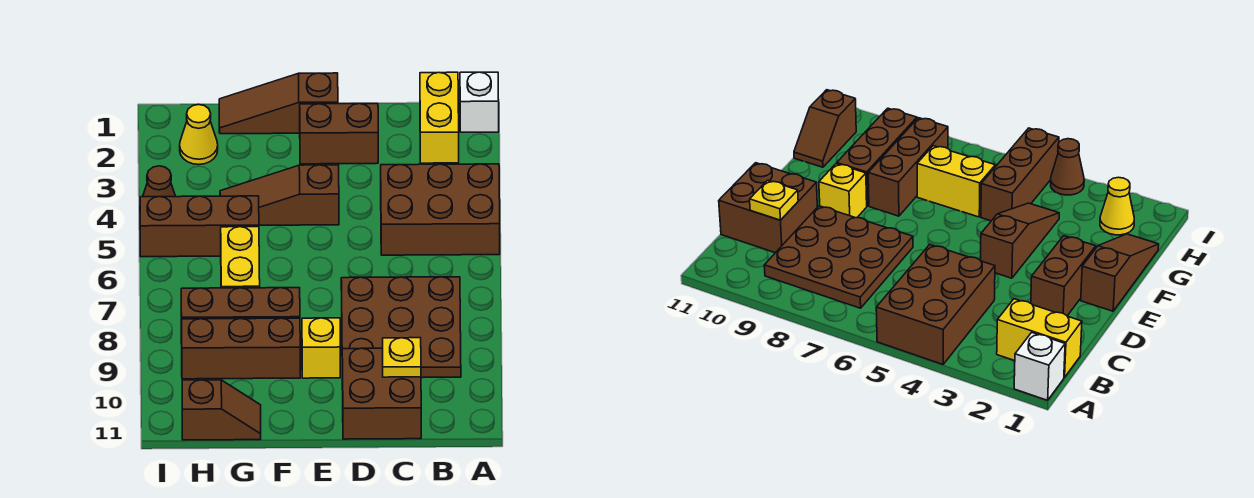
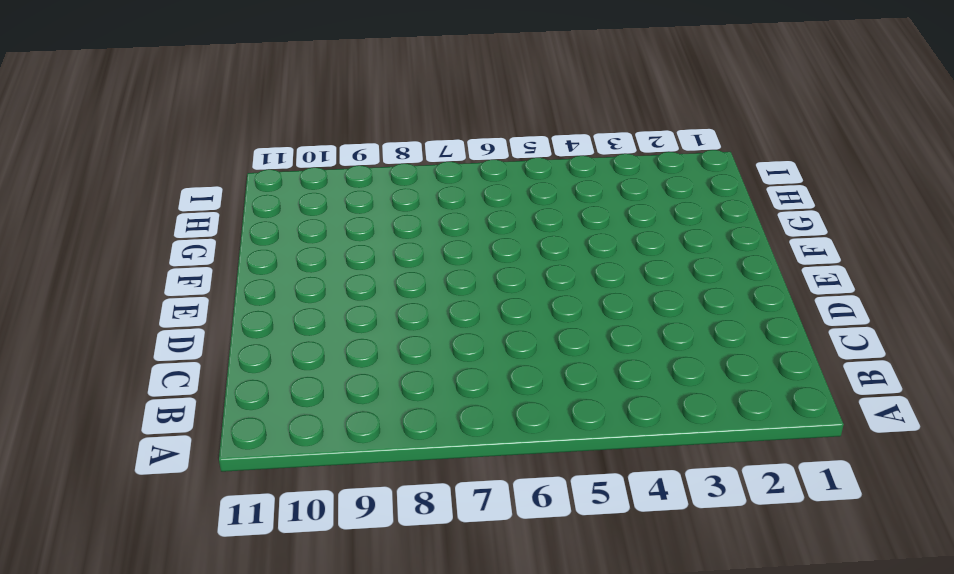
none -> white brick A1 level 1
none -> brown brick A4:C5 level 1
none -> yellow brick B1:B2 level 1

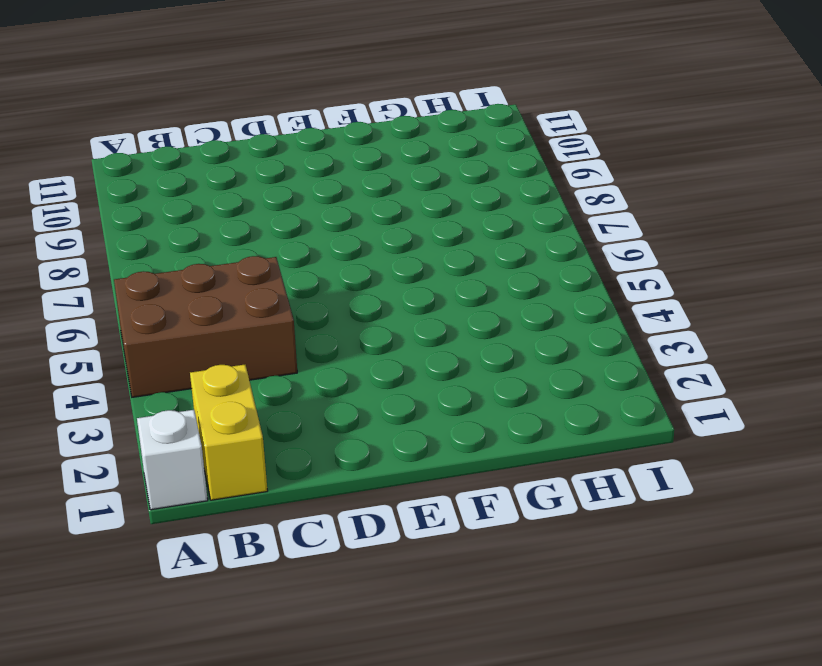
none -> brown plate B7:D9 level 1
none -> brown brick C10:D11 level 1
none -> brown brick D2:E2 level 1

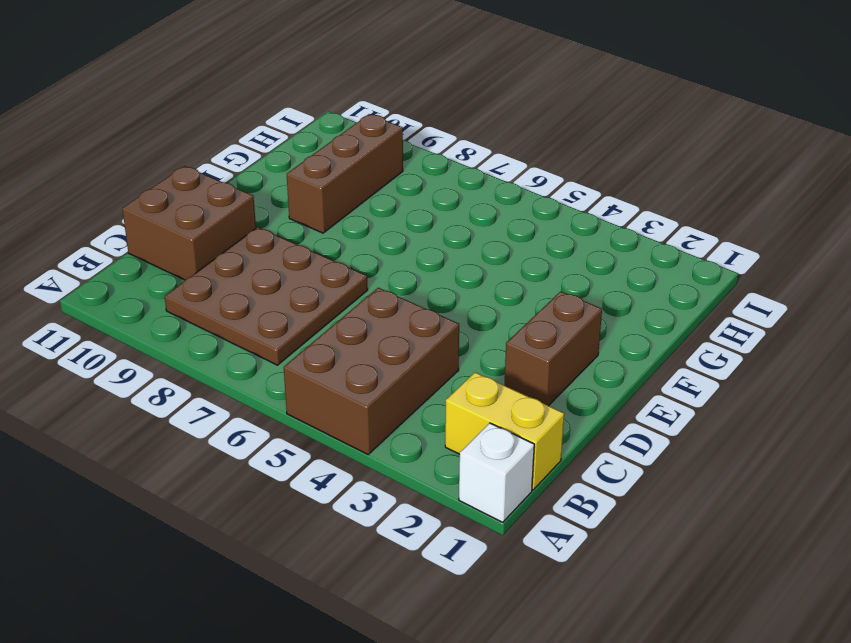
none -> brown slope E1:G1 level 1 top E
none -> brown slope E4:G4 level 1 top E
none -> yellow brick E9 level 1

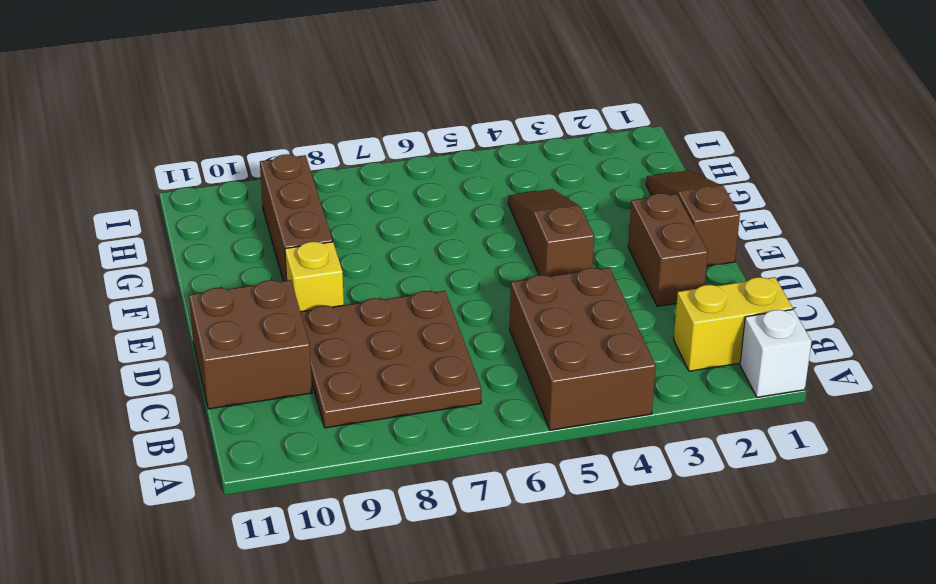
none -> brown brick F8:H8 level 1
none -> brown brick G5:I5 level 1
none -> yellow brick G6:G7 level 1

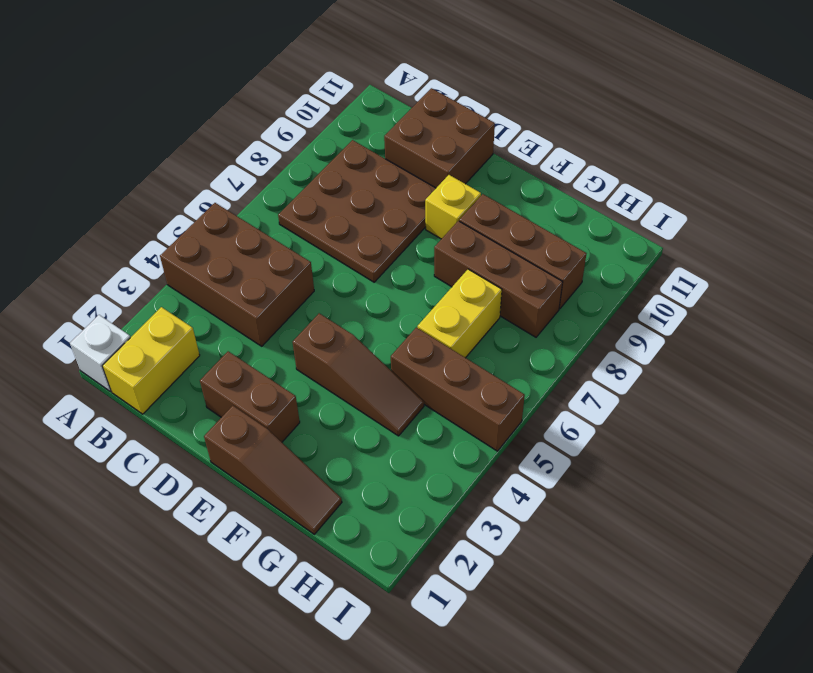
none -> brown slope G11:H11 level 1 top H
none -> yellow cone H2 level 1
none -> brown cone I4 level 1

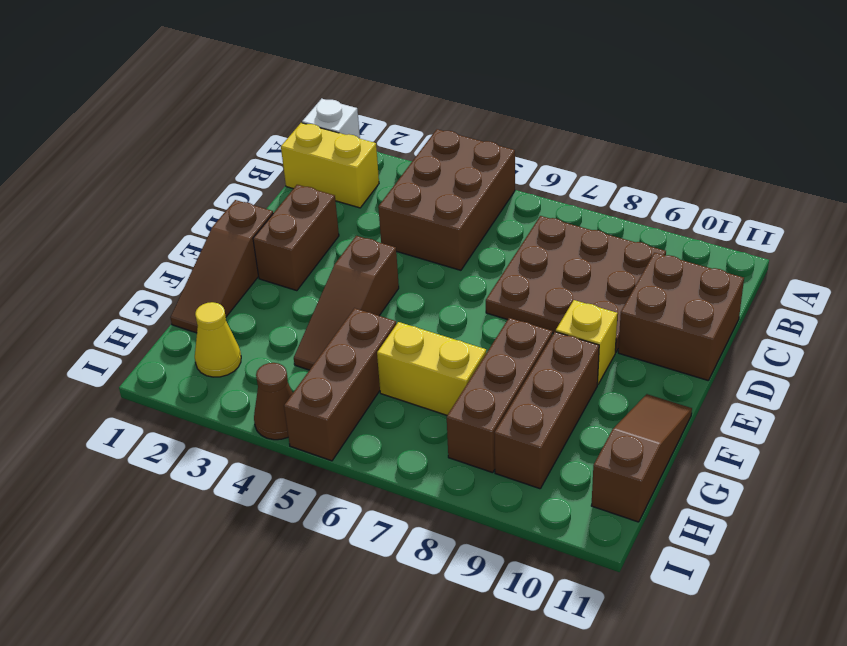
brown slope F11:H11 level 1 top H -> brown slope G11:H11 level 1 top H
none -> yellow plate C10 level 2

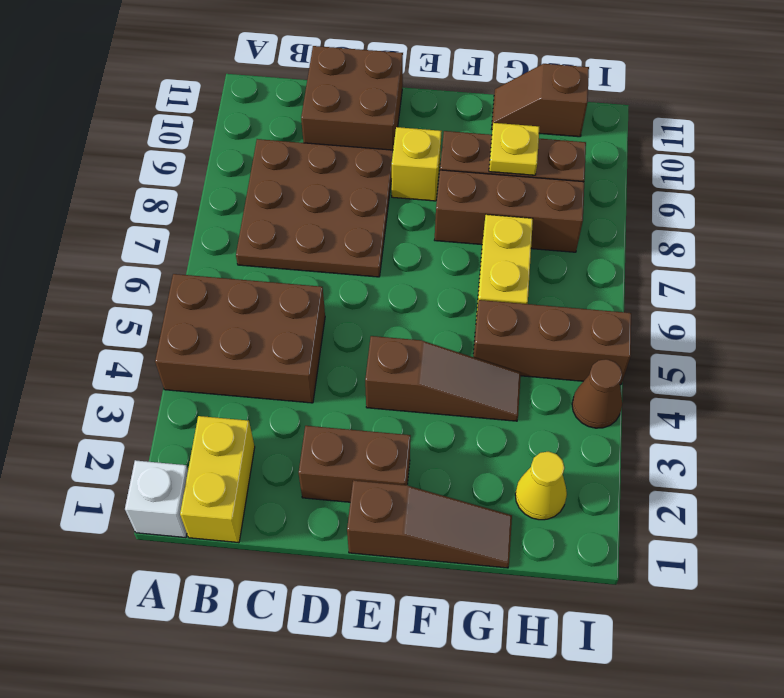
yellow plate G9 level 2 -> yellow plate C10 level 2

